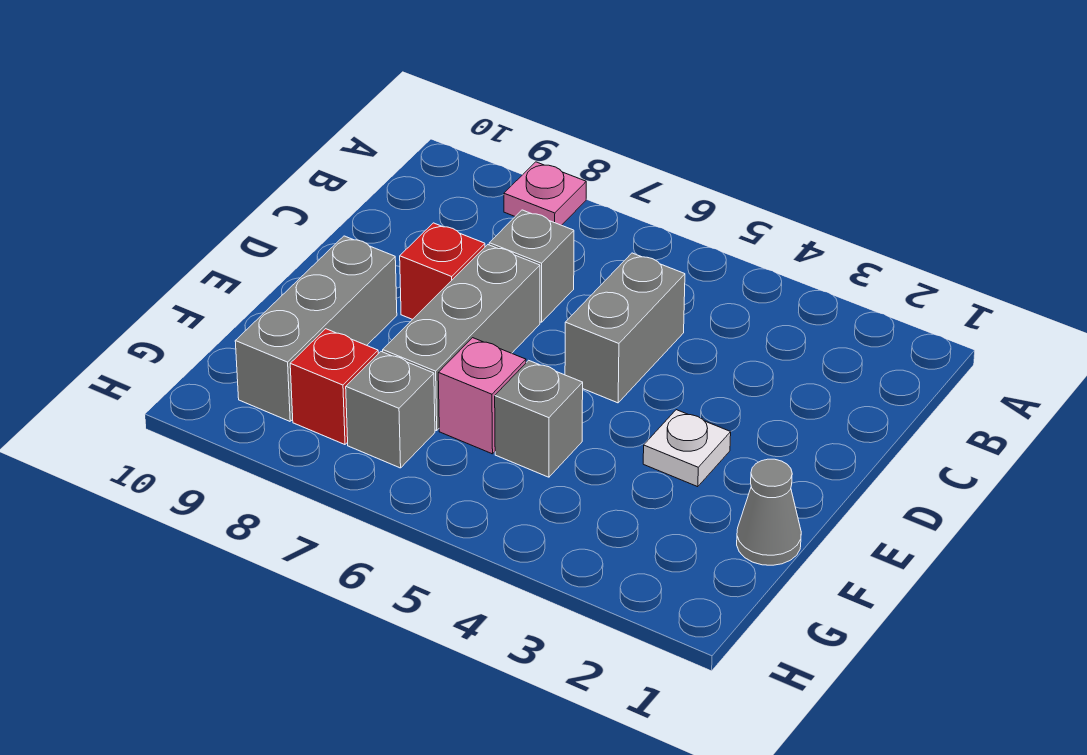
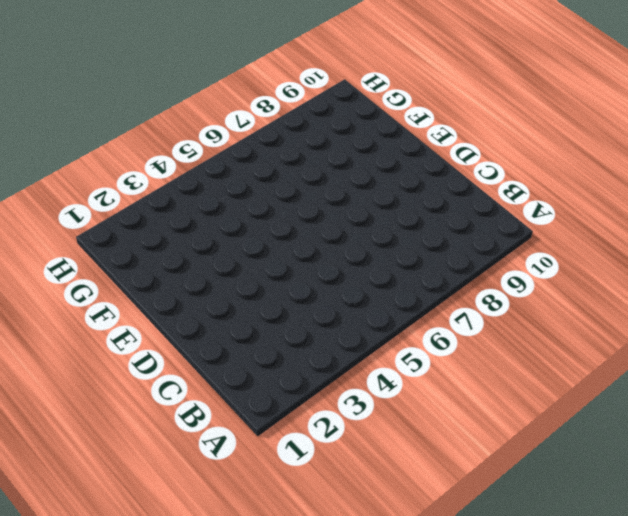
none -> pink plate A8 level 1
none -> grey brick C5:D5 level 1
none -> grey brick C7 level 1

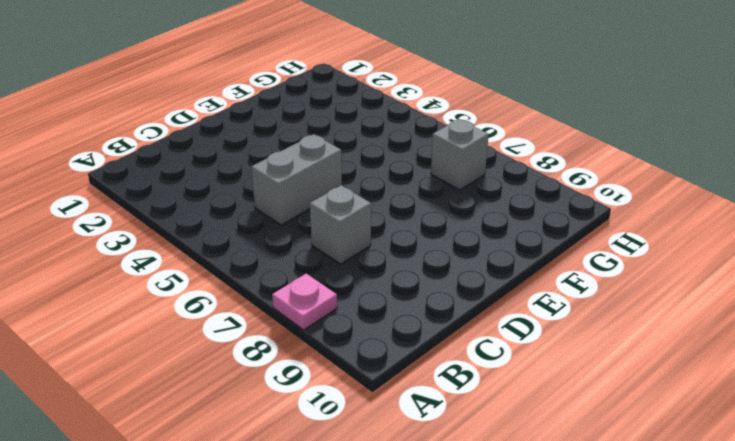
none -> grey brick D7:F7 level 1
none -> red brick D8 level 1
none -> white plate E3 level 1

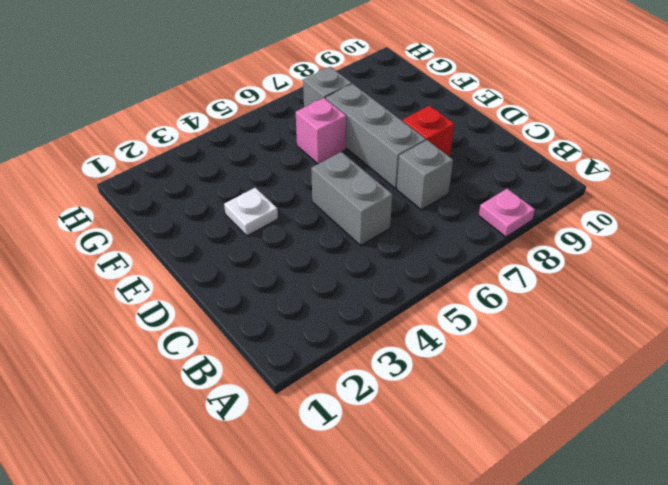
none -> grey brick E9:G9 level 1
none -> grey cone F1 level 1
none -> grey brick F5 level 1

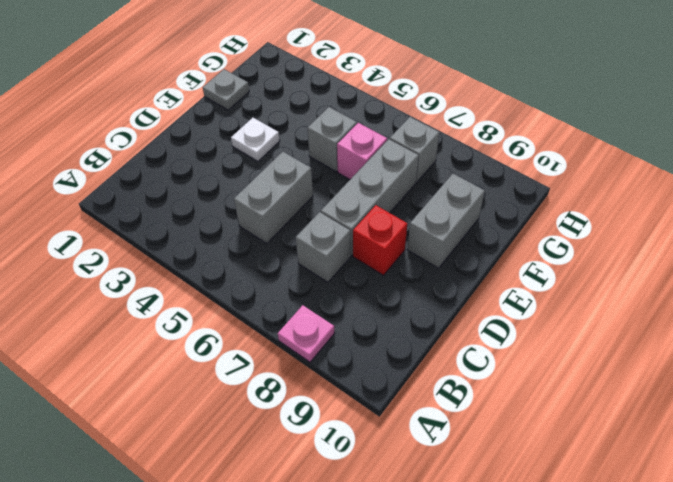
grey brick E9:F9 level 1 -> grey brick E9:G9 level 1
grey plate F1 level 1 -> grey cone F1 level 1
none -> red brick G8 level 1

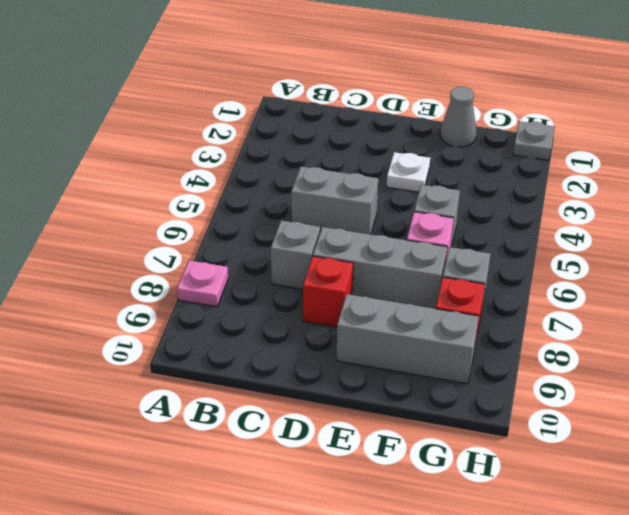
grey plate H1 level 1 -> none

